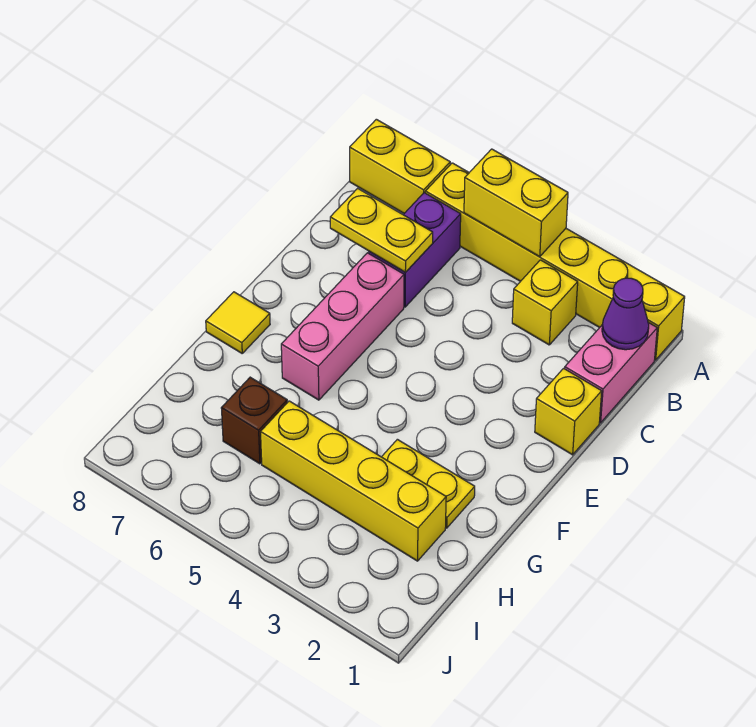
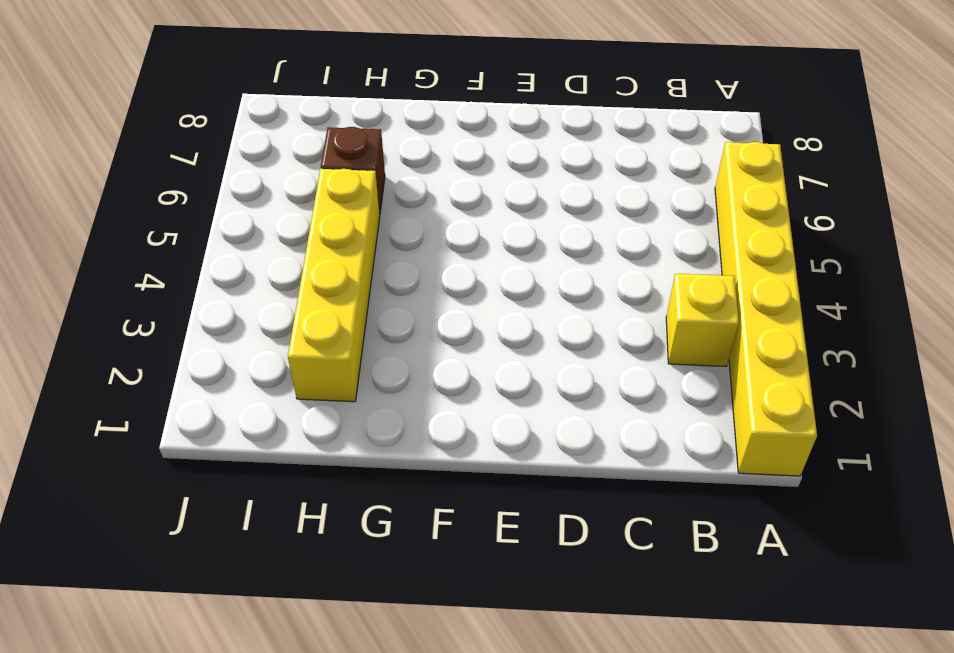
none -> yellow brick A7:A8 level 1
none -> pink brick B1:C1 level 1
none -> purple brick B6:C6 level 1

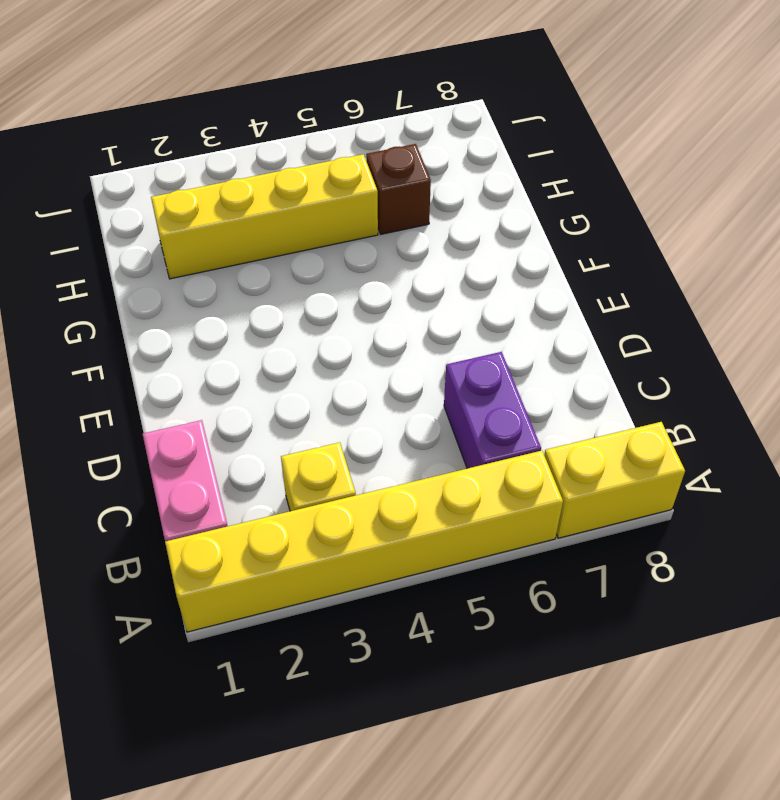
none -> yellow brick D1 level 1
none -> pink brick D6:F6 level 1
none -> yellow tile F8 level 1

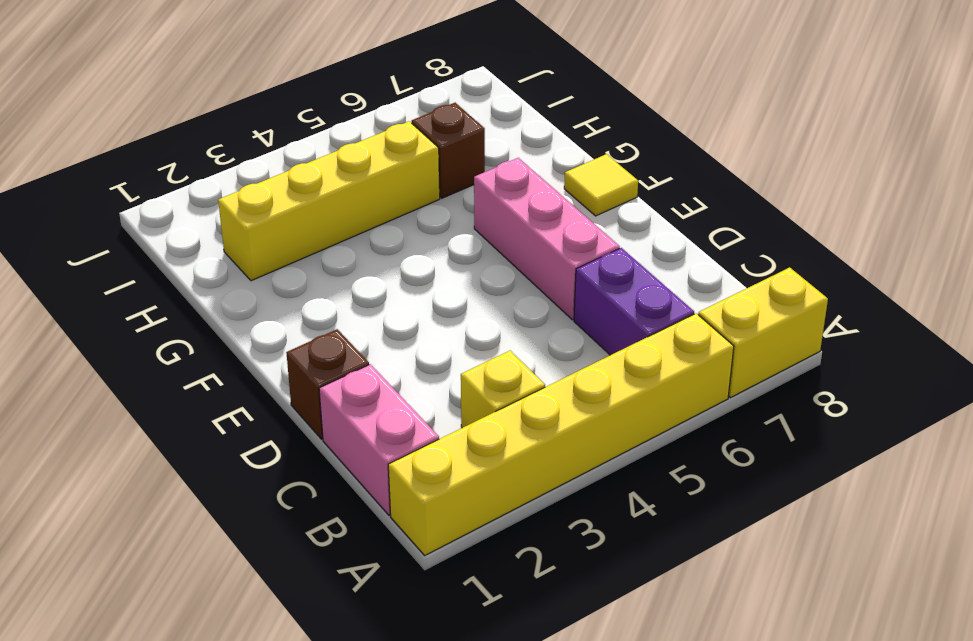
brown brick D1 level 1 -> yellow brick D1 level 1
none -> yellow plate G2:G3 level 1
none -> yellow brick A4:A5 level 2
none -> purple cone B1 level 2

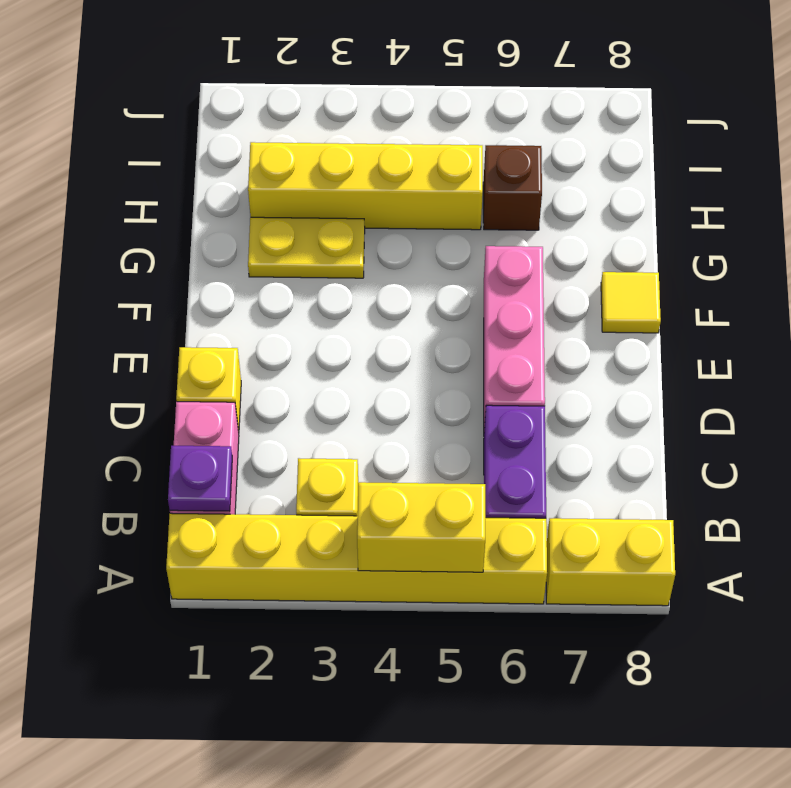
purple plate B1 level 2 -> purple cone B1 level 2
none -> yellow plate C6:C7 level 2

